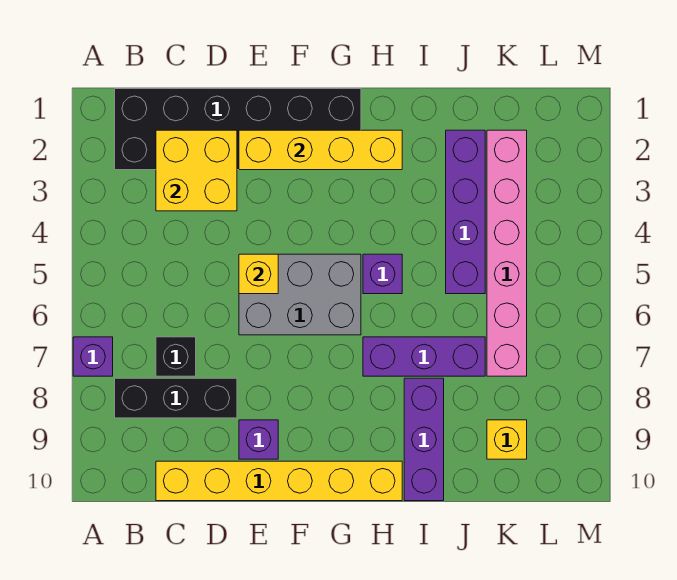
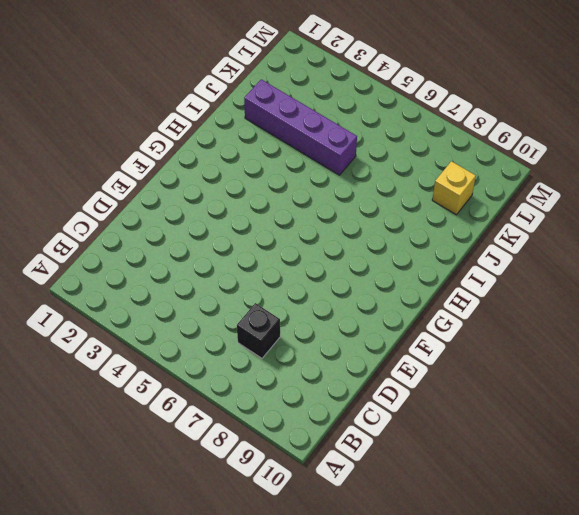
none -> purple brick A7 level 1
none -> black brick B1:G2 level 1
none -> black brick B8:D8 level 1

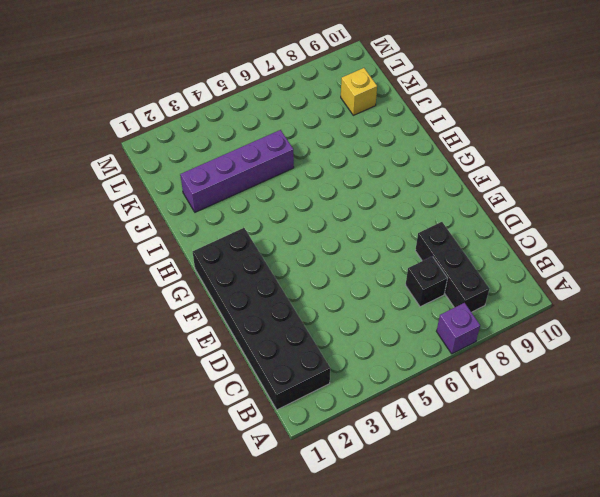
none -> yellow brick C10:H10 level 1
none -> grey brick E5:G6 level 1
none -> purple brick E9 level 1

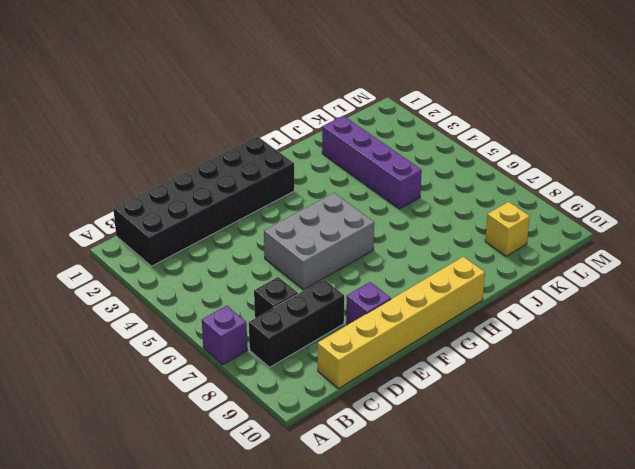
none -> purple brick H5 level 1
none -> purple brick H7:J7 level 1
none -> purple brick I8:I10 level 1

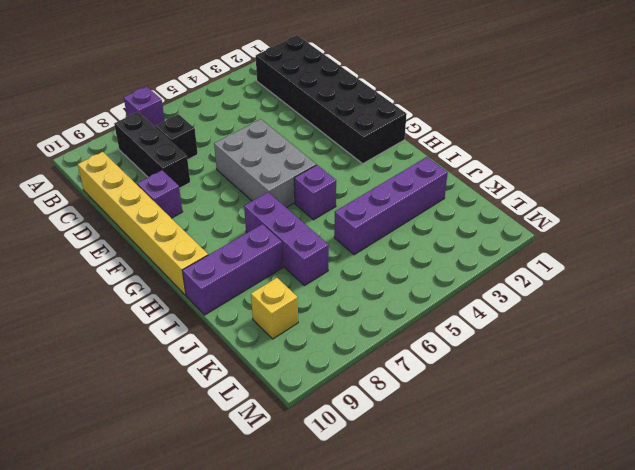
none -> pink brick K2:K7 level 1
none -> yellow brick C2:D3 level 2
none -> yellow brick E2:H2 level 2

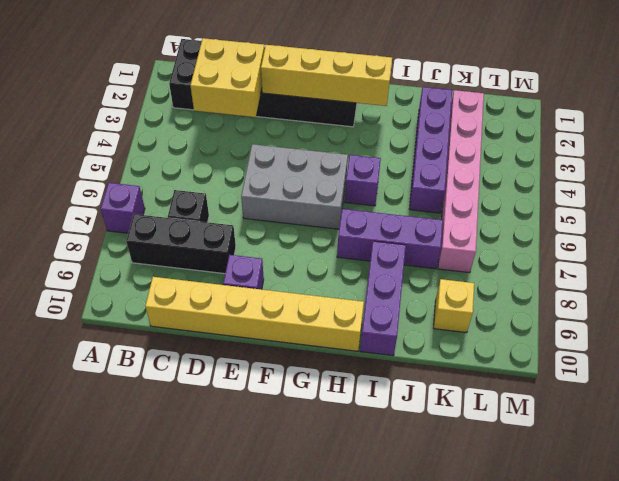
none -> yellow brick E5 level 2

